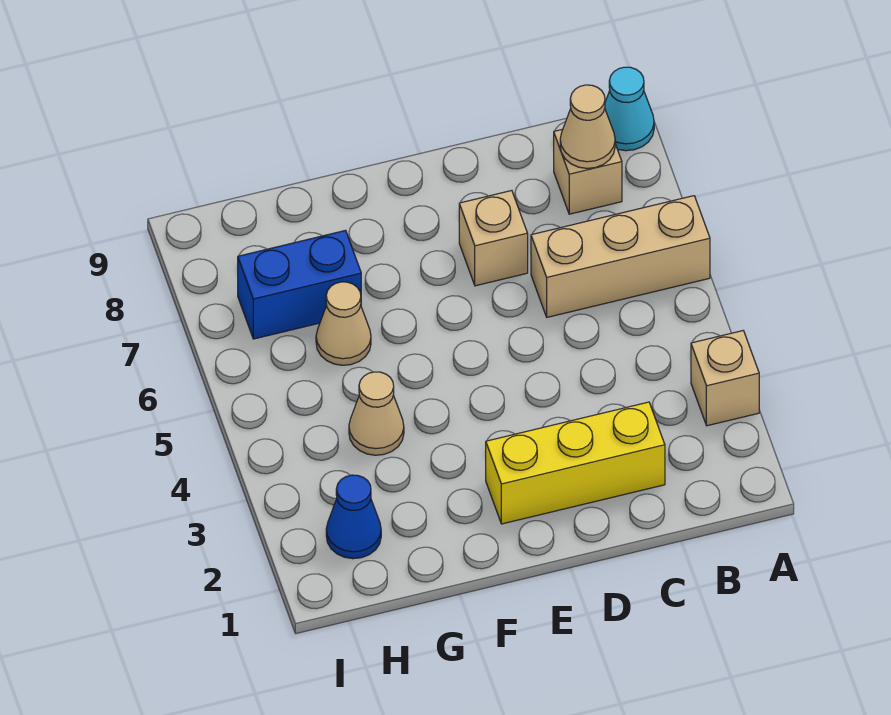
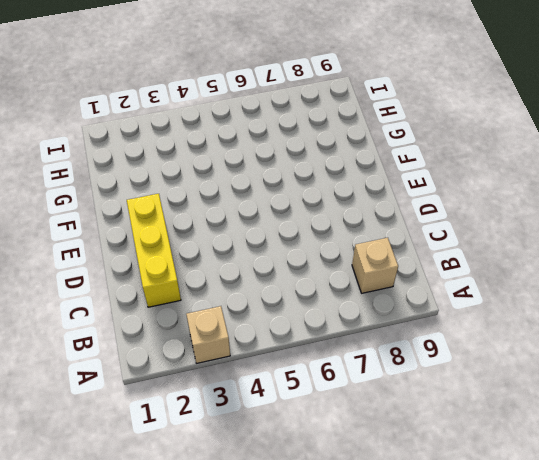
none -> tan brick A6:C6 level 1
none -> cyan cone A9 level 1

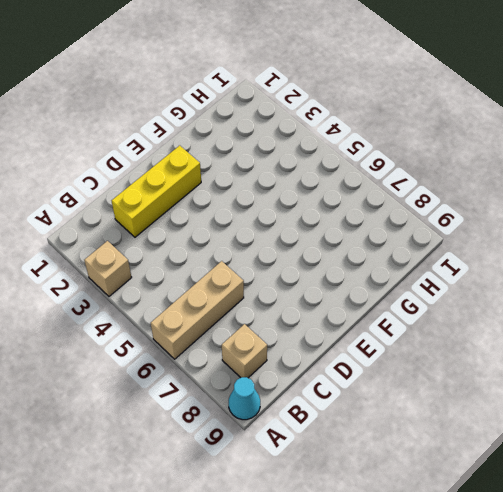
none -> tan brick D7 level 1
none -> tan cone G4 level 1

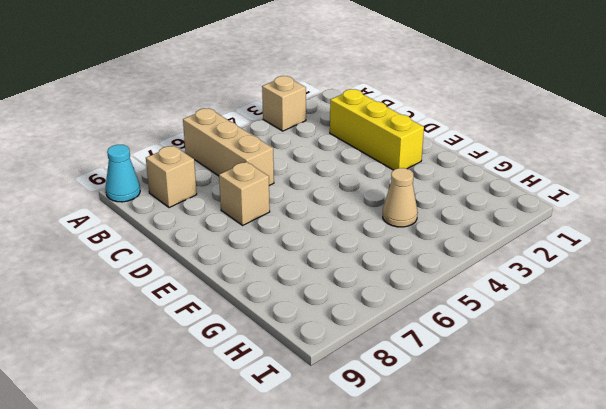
none -> tan cone G6 level 1
none -> blue brick G7:H7 level 1

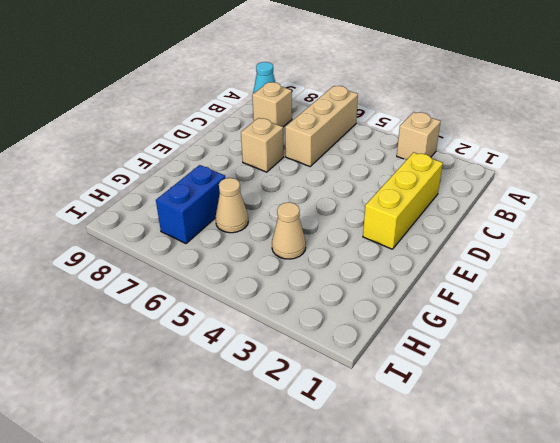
none -> blue cone H2 level 1
none -> tan cone B8 level 2

